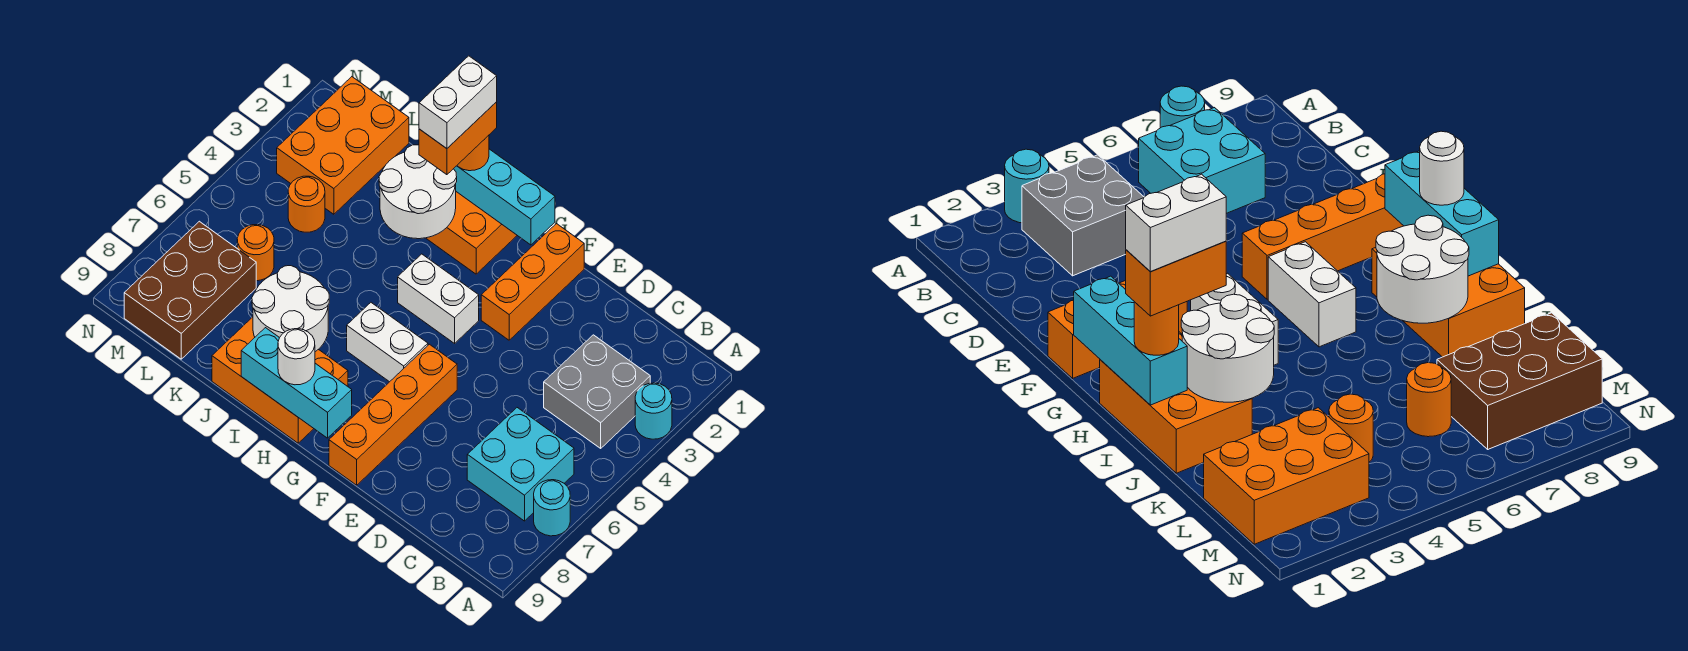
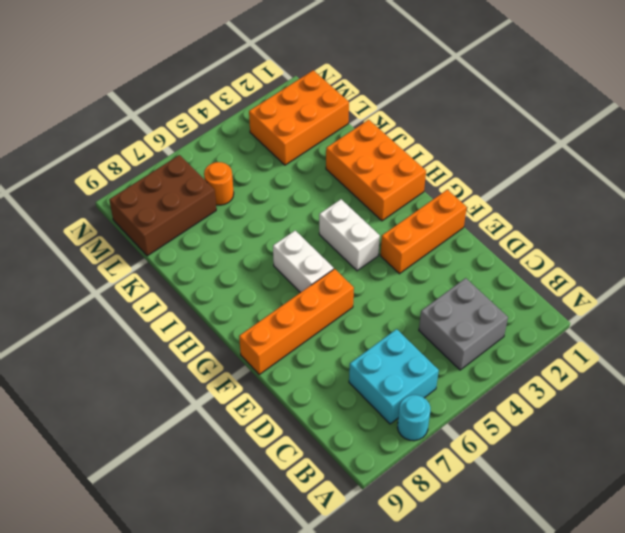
none -> cyan round brick A3 level 1
none -> orange brick H8:J9 level 1
none -> orange round brick L4 level 1

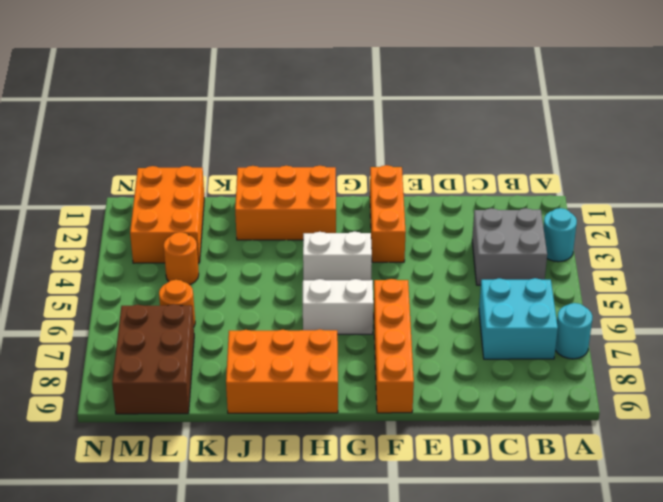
none -> cyan brick G1:I1 level 2
none -> cyan brick G9:I9 level 2
none -> white round brick I2:J3 level 2

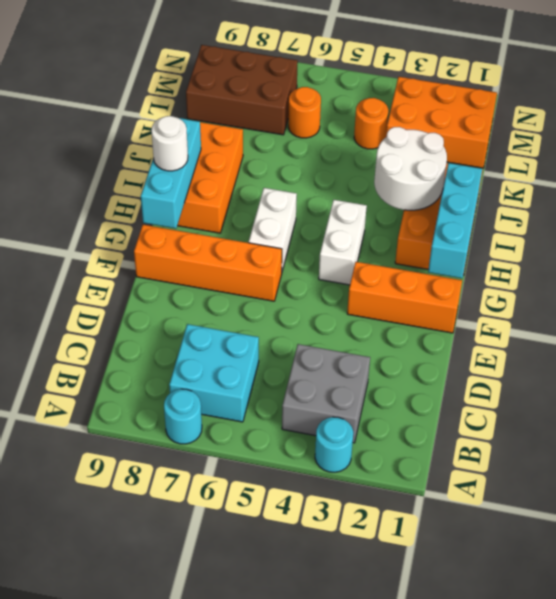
none -> white round brick I7:J8 level 2
none -> orange round brick I1 level 3
none -> orange brick I1:I2 level 4

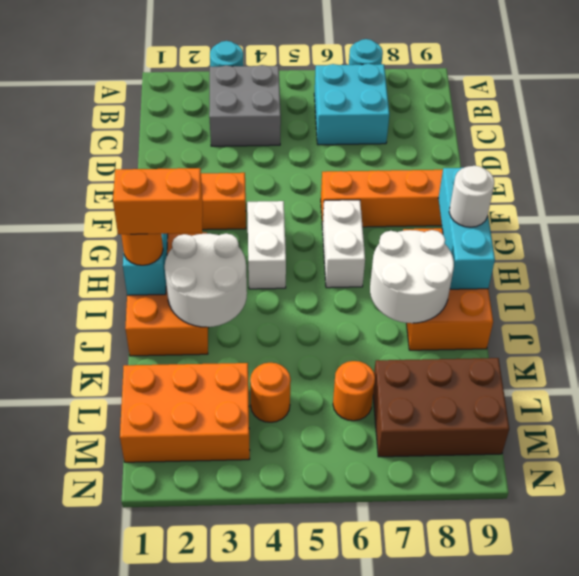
none -> white brick I1:I2 level 5

